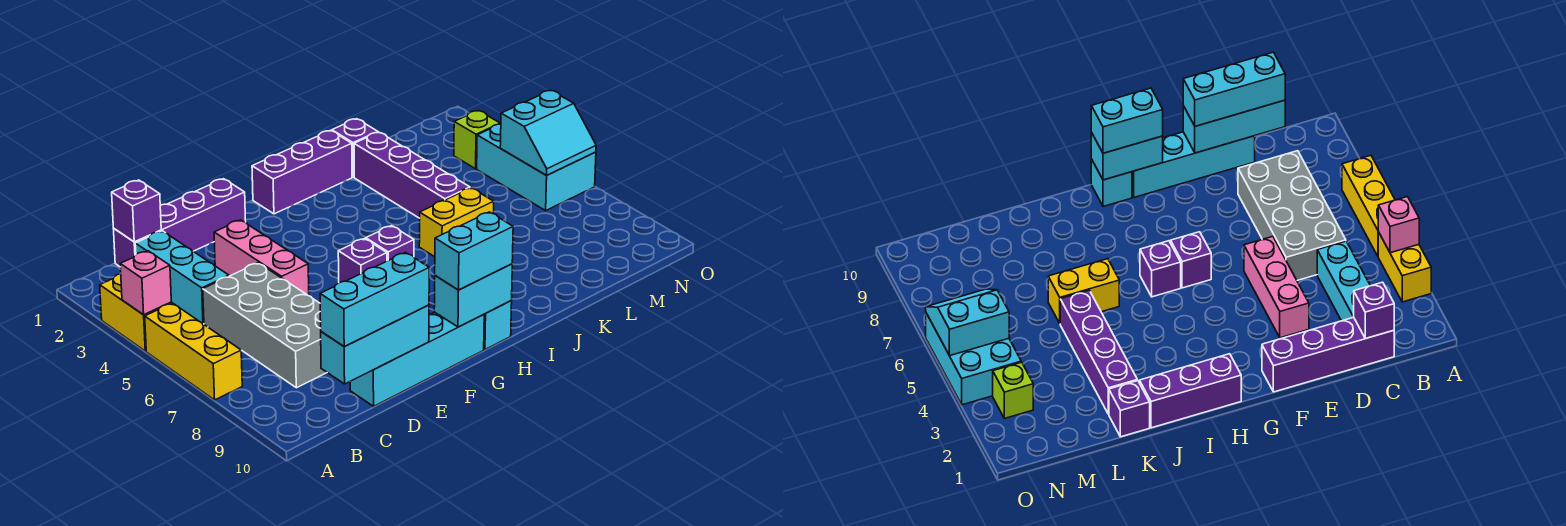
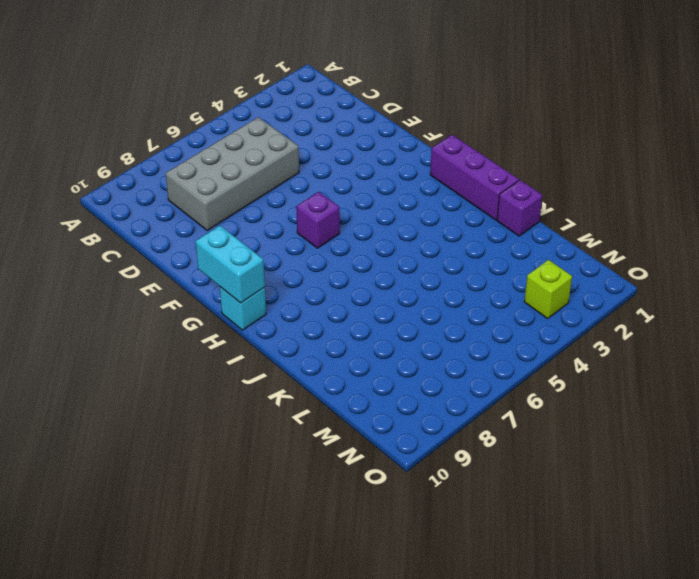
none -> yellow brick A3:A4 level 1
none -> yellow brick A5:A7 level 1
none -> purple brick C1:F1 level 1

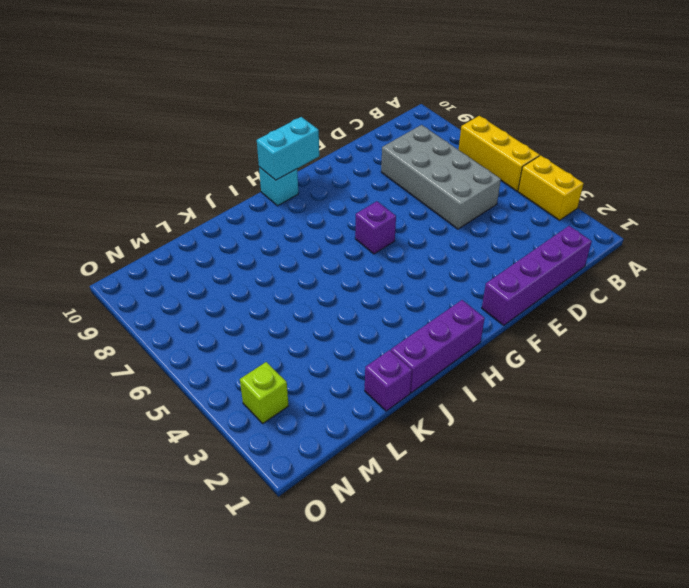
none -> cyan brick C2:C4 level 1
none -> cyan brick D10:G10 level 1
none -> pink brick E3:E5 level 1

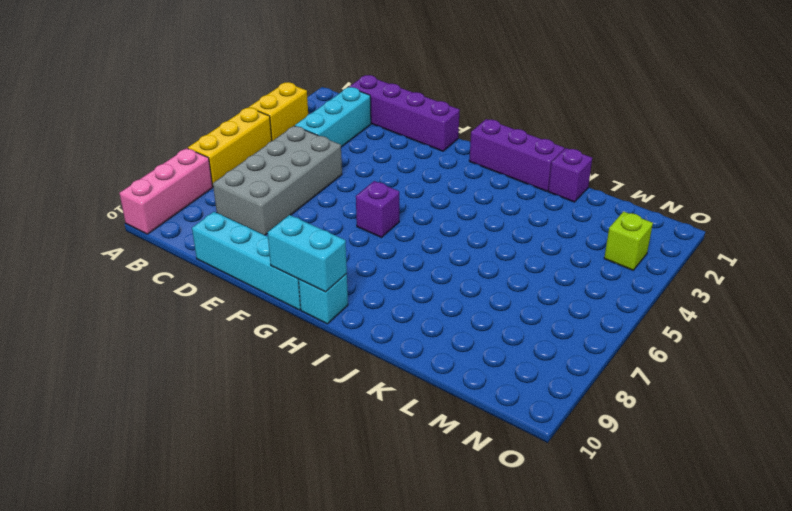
pink brick A8:A10 level 1 -> pink brick E3:E5 level 1
none -> purple brick H6 level 1
none -> yellow brick J6:K6 level 1
none -> purple brick K2:K5 level 1

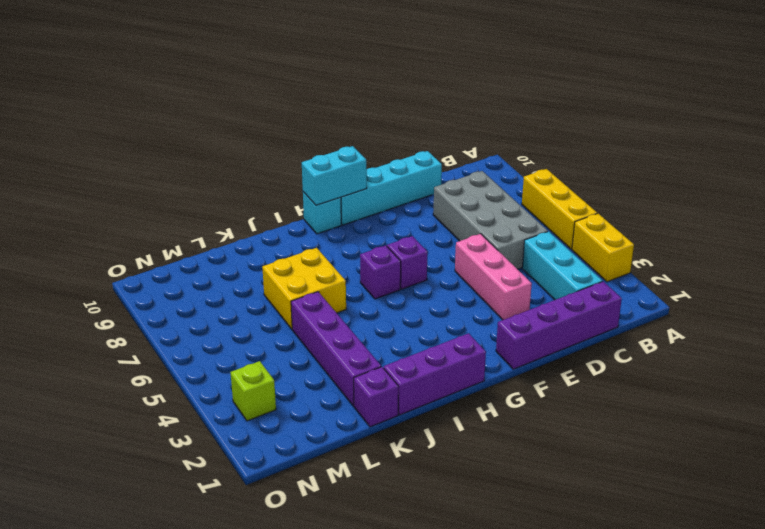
yellow brick J6:K7 level 1 -> yellow brick J6:K6 level 1
none -> cyan brick N4:O6 level 1
none -> pink brick A4 level 2
none -> purple brick C1 level 2

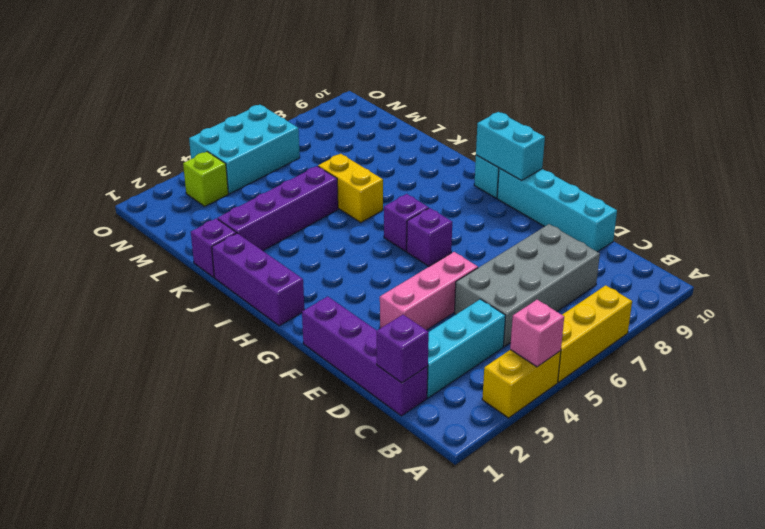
none -> cyan brick C10:E10 level 2
none -> cyan slope N5:O6 level 2 top 5
none -> cyan brick C10:E10 level 3

